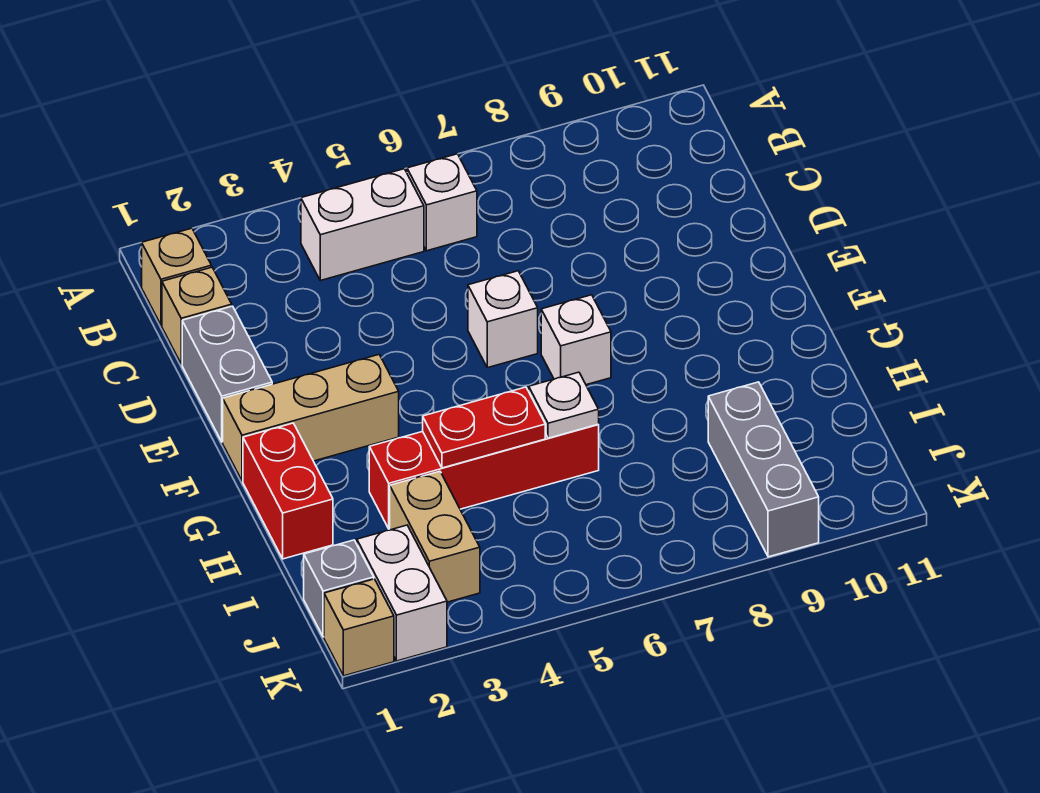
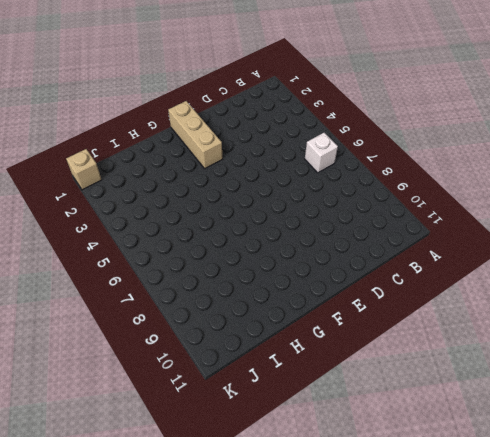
none -> tan brick B1 level 1
none -> white brick B4:B5 level 1
none -> tan brick C1 level 1

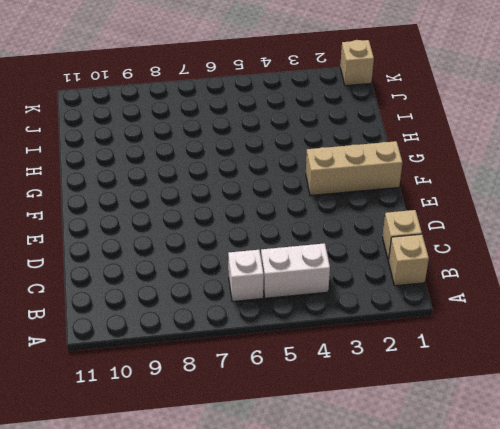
none -> grey brick D1:E1 level 1
none -> white brick E6 level 1
none -> white brick F7 level 1

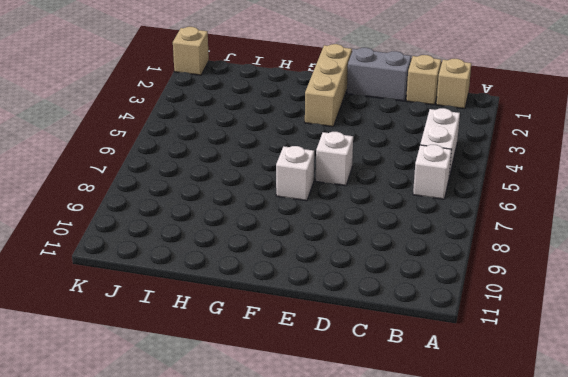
none -> red brick G1:H1 level 1
none -> red brick H3:H6 level 1
none -> tan brick I3:J3 level 1

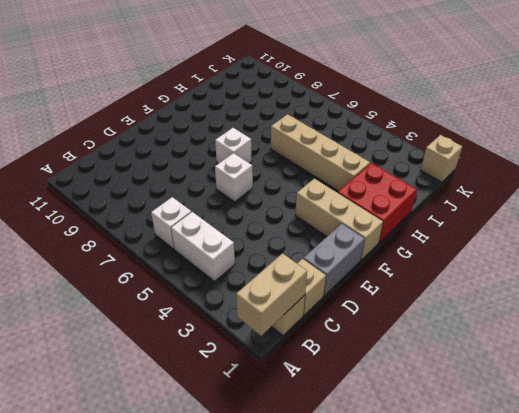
tan brick A1:B1 level 2 -> tan brick I3:J3 level 1
red brick G1:H2 level 1 -> red brick G1:H1 level 1
tan brick H3:H6 level 1 -> red brick H3:H6 level 1
none -> grey brick I9:K9 level 1
none -> grey brick J1 level 1
none -> white brick J2:K2 level 1

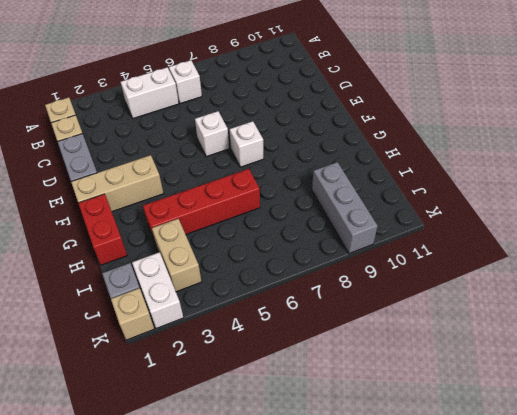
none -> red plate H4:H5 level 2
none -> white plate H6 level 2

